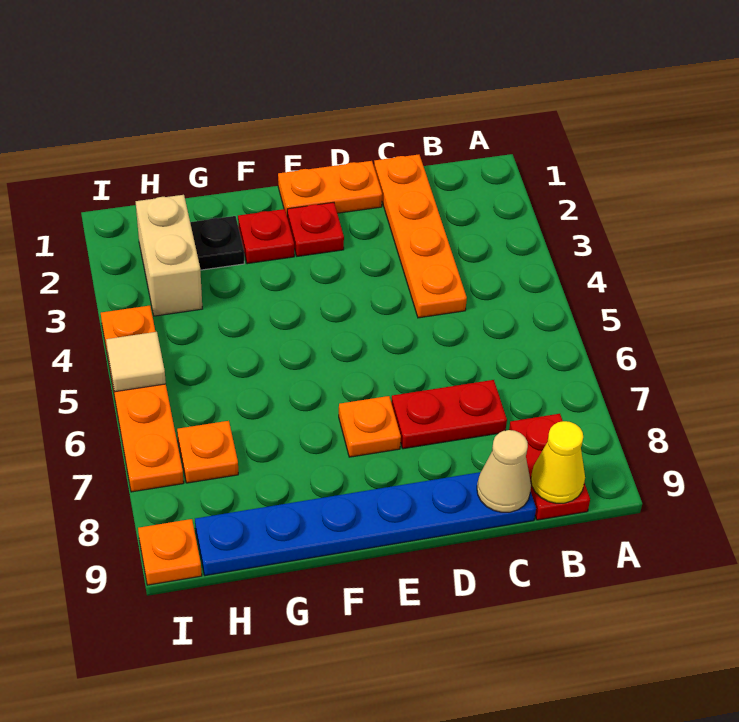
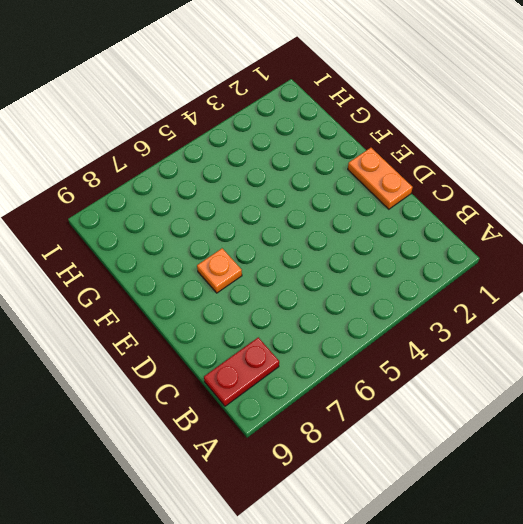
none -> orange plate C1:C4 level 1
none -> red plate C7:D7 level 1
none -> blue plate C9:H9 level 1

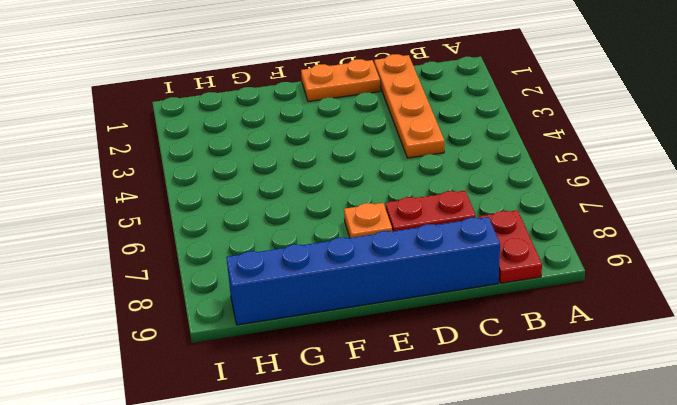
blue brick C9:H9 level 1 -> blue plate C9:H9 level 1
none -> red plate E2 level 1
none -> red plate F2 level 1
none -> black plate G2 level 1

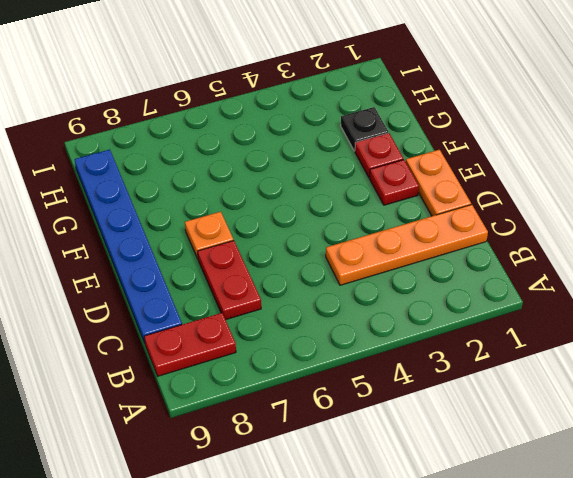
none -> tan brick H2:H3 level 1
none -> orange plate H7 level 1
none -> orange plate I4:I7 level 1

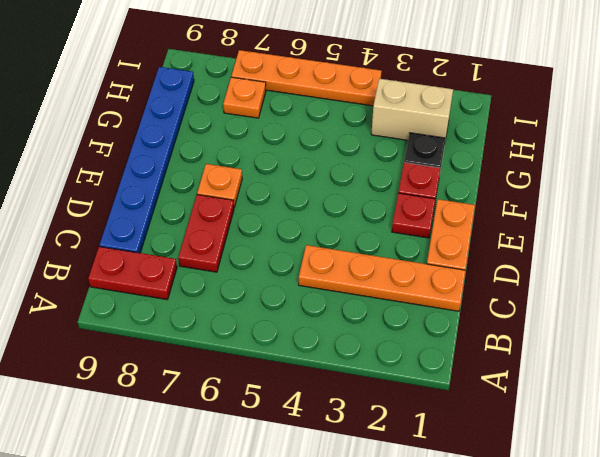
none -> orange plate I9 level 1
none -> yellow cone B9 level 2
none -> tan cone C9 level 2

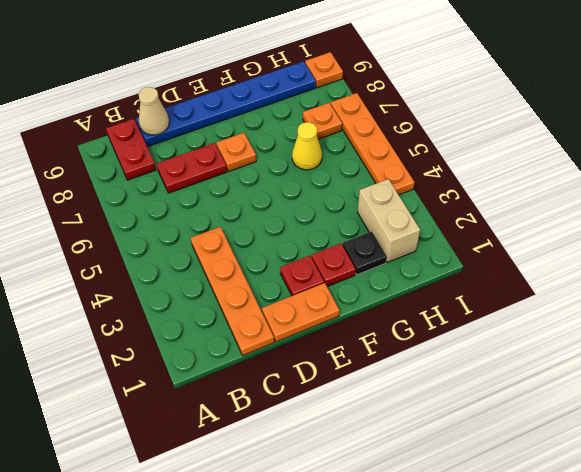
yellow cone G6 level 1 -> yellow cone B9 level 2
none -> tan tile I5 level 2

